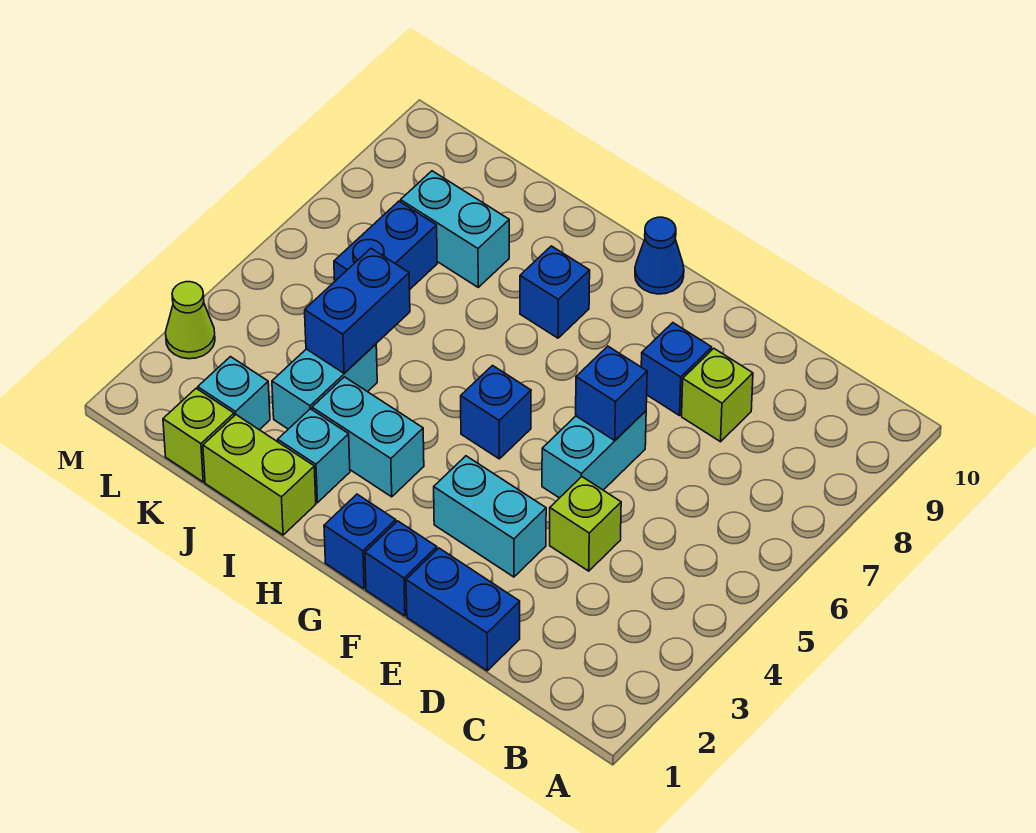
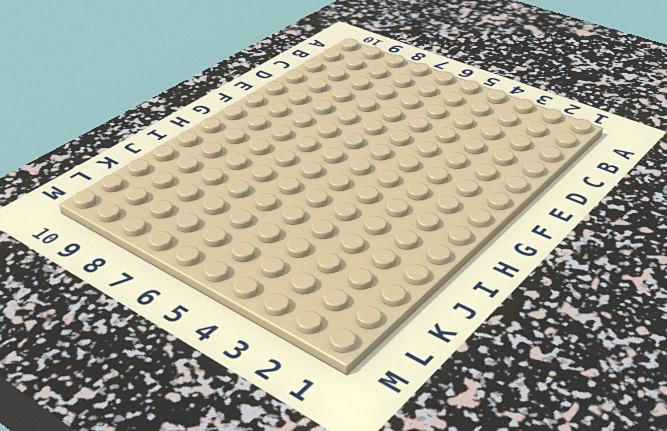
none -> blue brick D1:E1 level 1
none -> lime brick D4 level 1
none -> lime brick D8 level 1

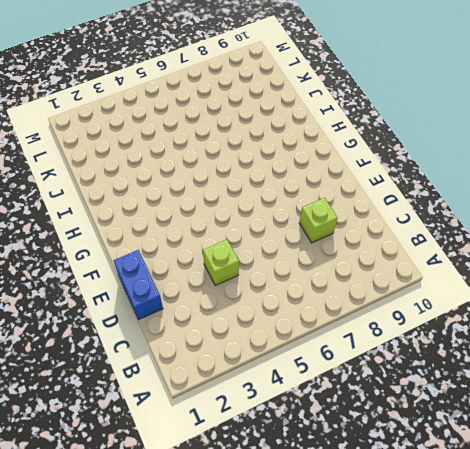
none -> cyan brick E3:F3 level 1
none -> cyan brick E5:E6 level 1
none -> blue brick E8 level 1

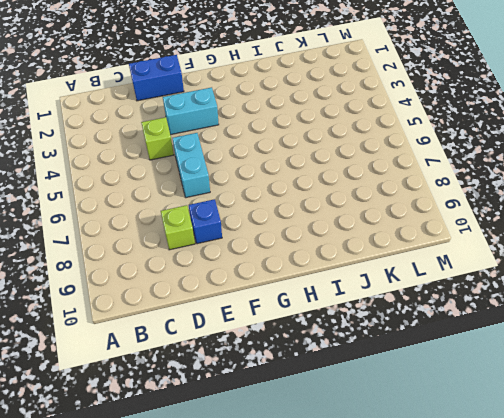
none -> blue brick F1 level 1
none -> blue brick G1 level 1
none -> blue brick G5 level 1

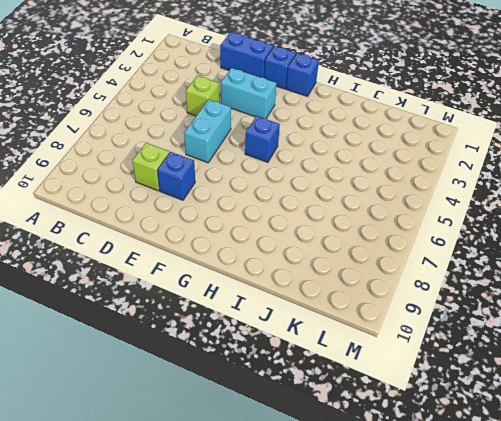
none -> blue cone G10 level 1
none -> cyan brick H3:I3 level 1
none -> blue brick H8 level 1

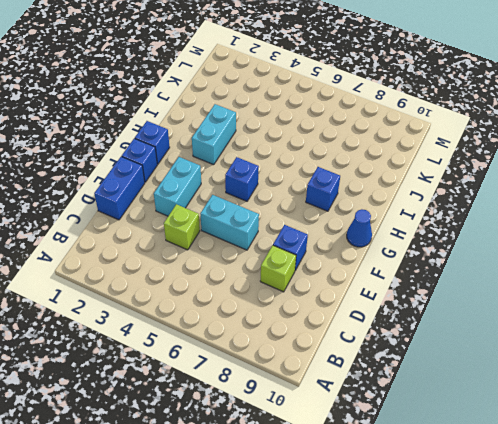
none -> lime brick I1:J1 level 1
none -> cyan brick I2 level 1
none -> cyan brick J3:J4 level 1

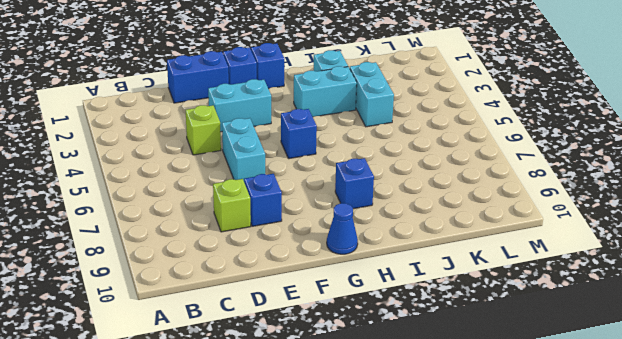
none -> lime brick I1:J1 level 1
none -> cyan brick J8:K8 level 1
none -> lime brick K1 level 1

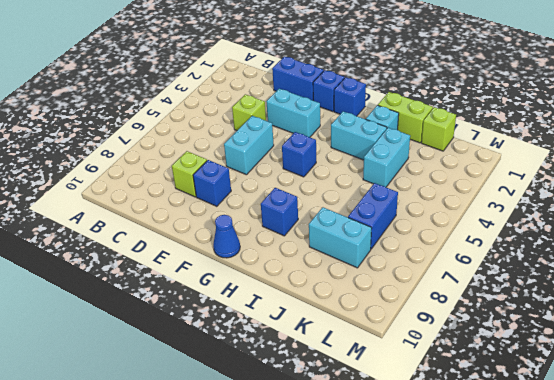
none -> cyan brick K2 level 1
none -> lime cone M3 level 1
none -> blue brick E6 level 2

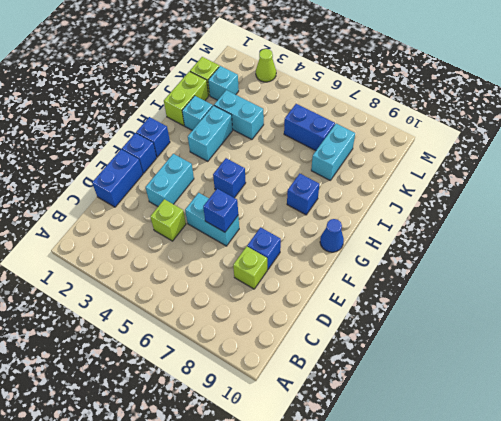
none -> blue brick J4:J5 level 2

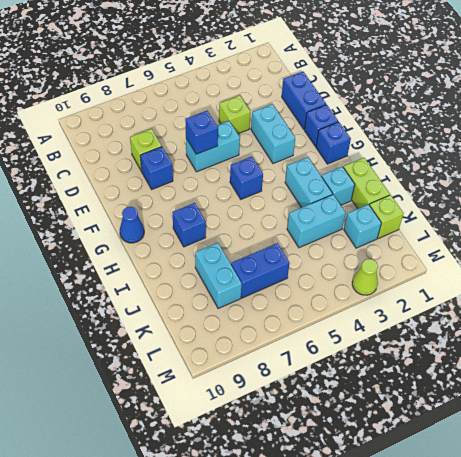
none -> blue brick J4:J5 level 2

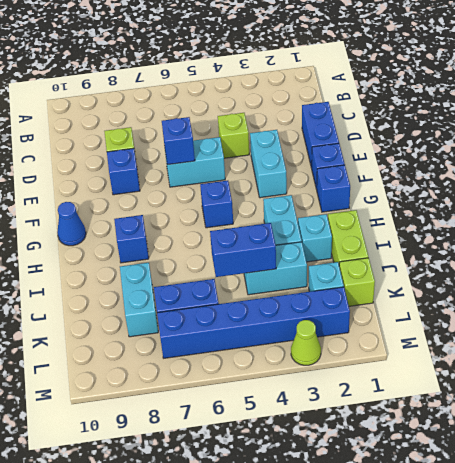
blue brick L2:L7 level 1 -> none

